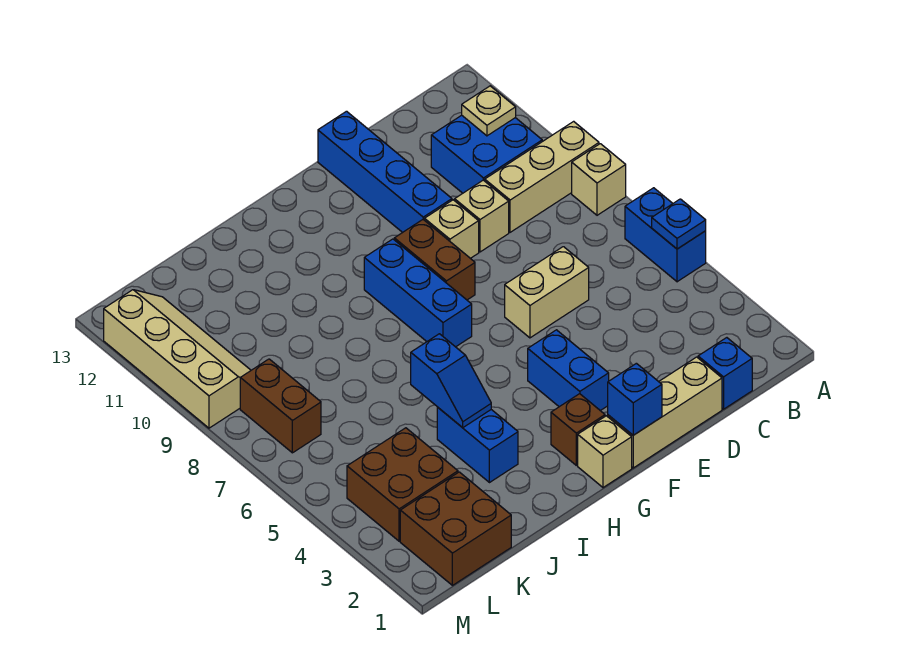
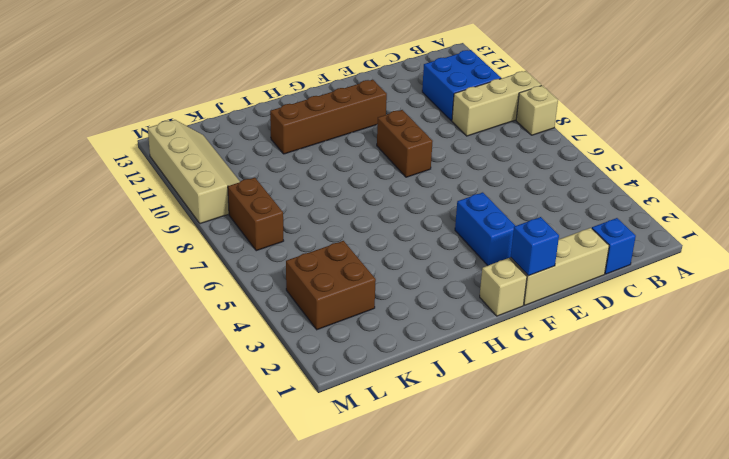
brown brick F11:I11 level 1 -> none
none -> blue brick A5:A6 level 1
none -> tan brick D6:E6 level 1
none -> tan brick D9 level 1

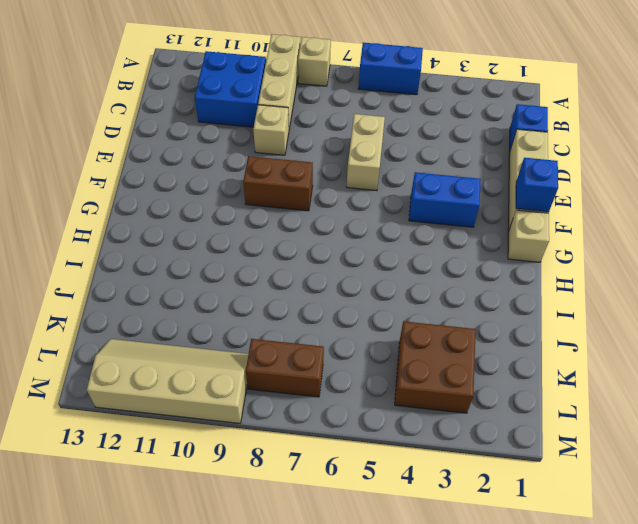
none -> tan brick E9 level 1
none -> blue brick E10:E13 level 1
none -> brown brick G2 level 1

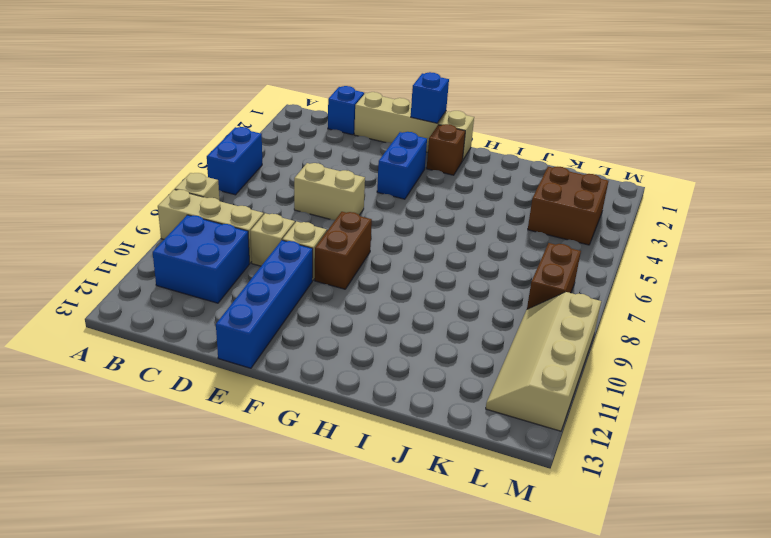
none -> blue brick G7:G9 level 1
none -> blue brick I3:I4 level 1
none -> brown brick K1:L2 level 1

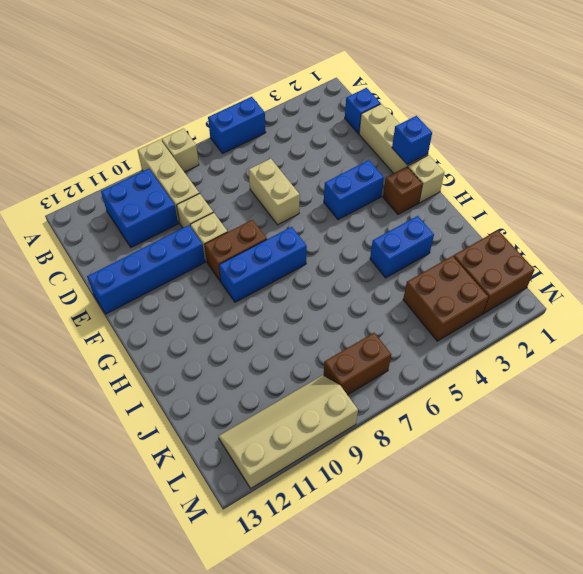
none -> blue plate A5 level 2
none -> tan plate B11 level 2
none -> blue slope I4:I5 level 2 top 5

